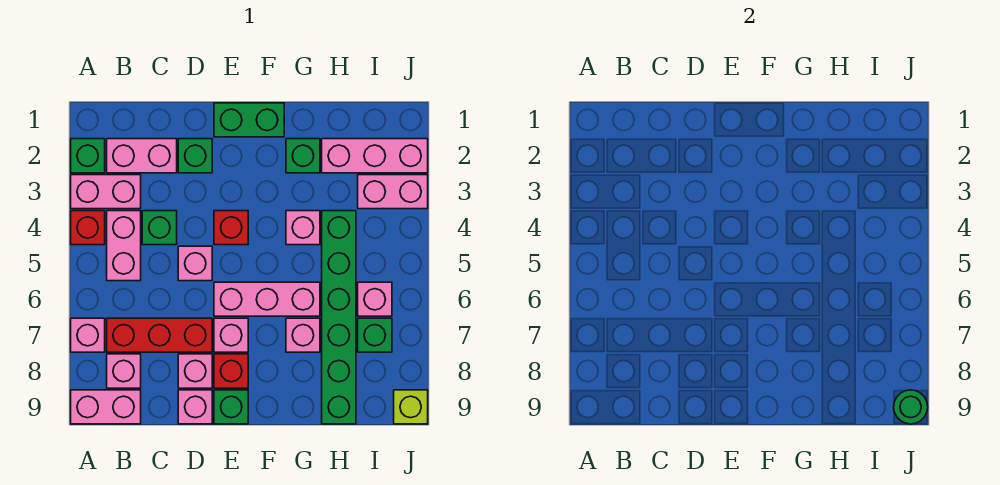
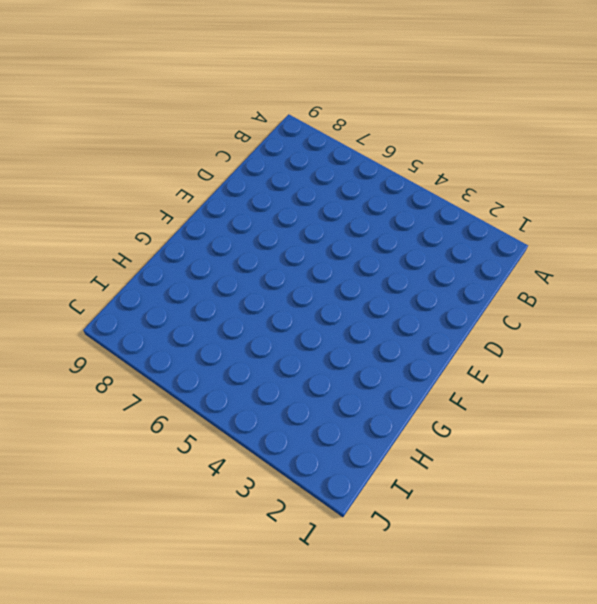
none -> green brick A2 level 1
none -> pink brick A3:B3 level 1
none -> red brick A4 level 1
none -> pink brick A7 level 1

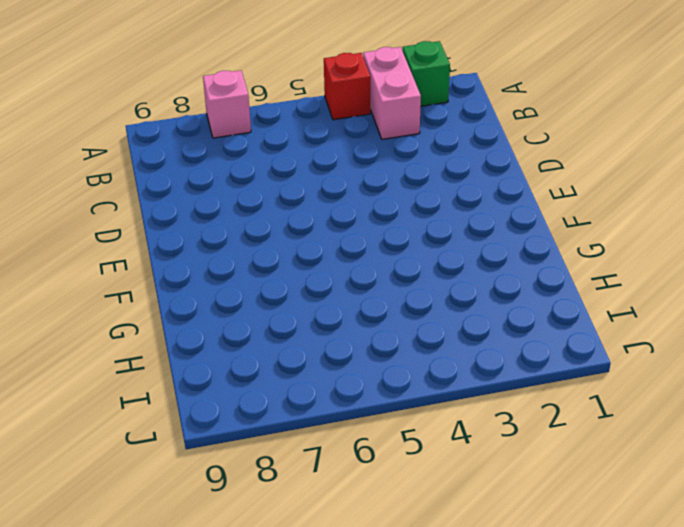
none -> pink brick A9:B9 level 1
none -> pink brick B2:C2 level 1
none -> pink brick B4:B5 level 1
none -> red brick B7:D7 level 1

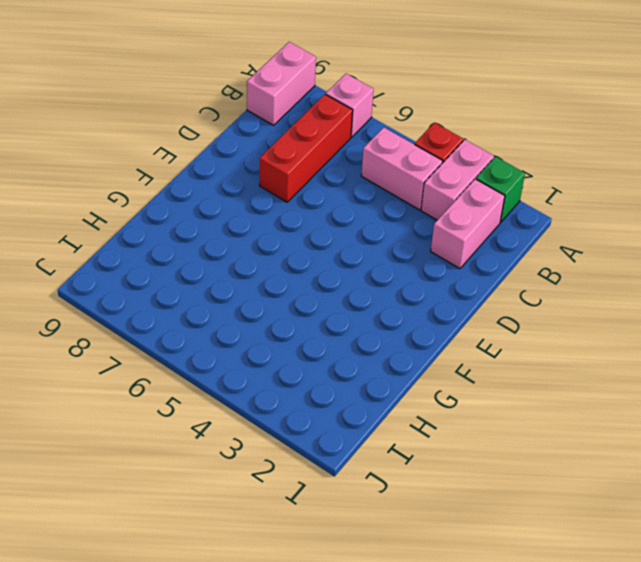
none -> pink brick B8 level 1
none -> green brick C4 level 1
none -> green brick D2 level 1
none -> pink brick D5 level 1

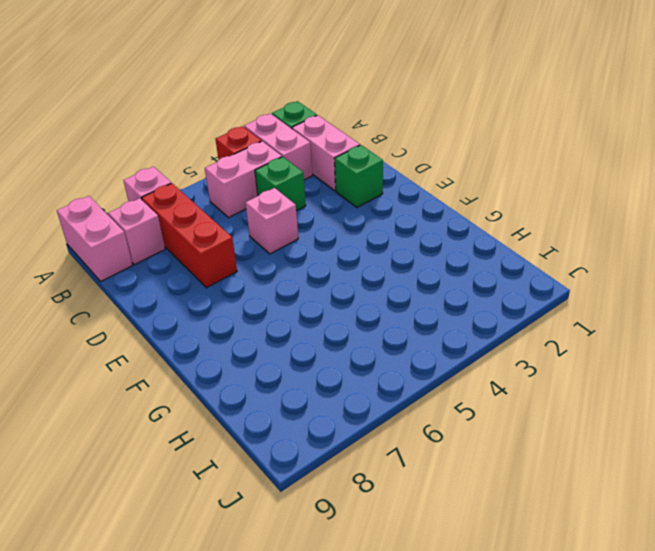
none -> pink brick D8 level 1
none -> pink brick D9 level 1
none -> green brick E1:F1 level 1
none -> red brick E4 level 1

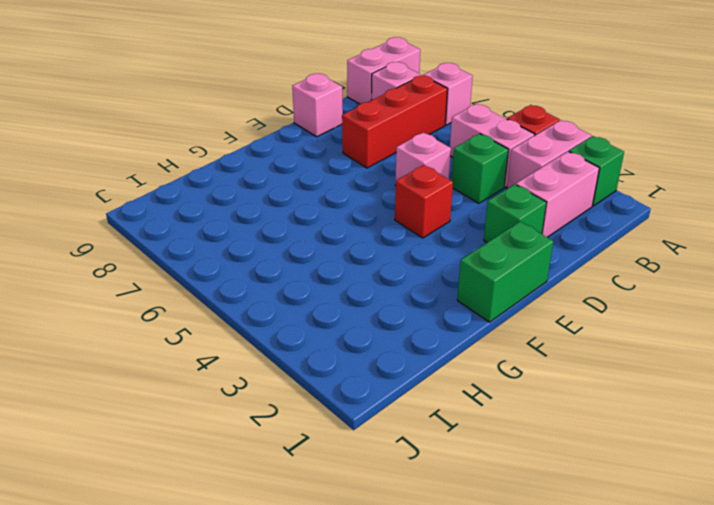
none -> pink brick D8 level 1
none -> pink brick E6:G6 level 1
none -> pink brick E7 level 1
none -> red brick E8 level 1

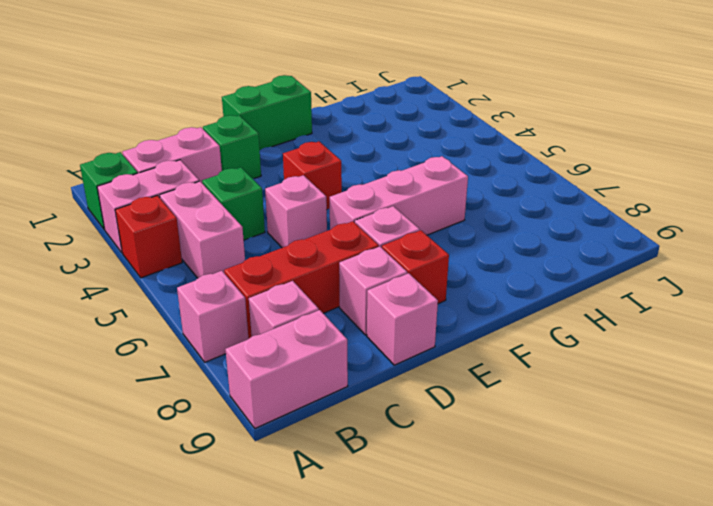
none -> green brick E9 level 1
none -> green brick G2 level 1
none -> pink brick G4 level 1
none -> pink brick G7 level 1

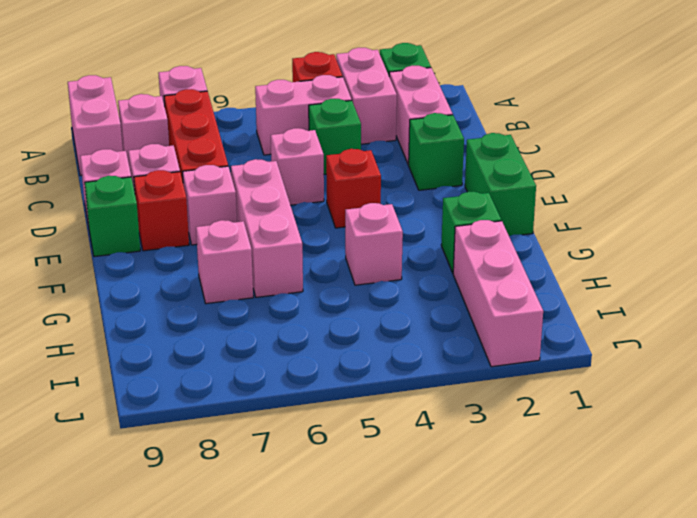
none -> green brick H4:H9 level 1
none -> pink brick I3:J3 level 1
none -> pink brick I6 level 1
none -> green brick I7 level 1

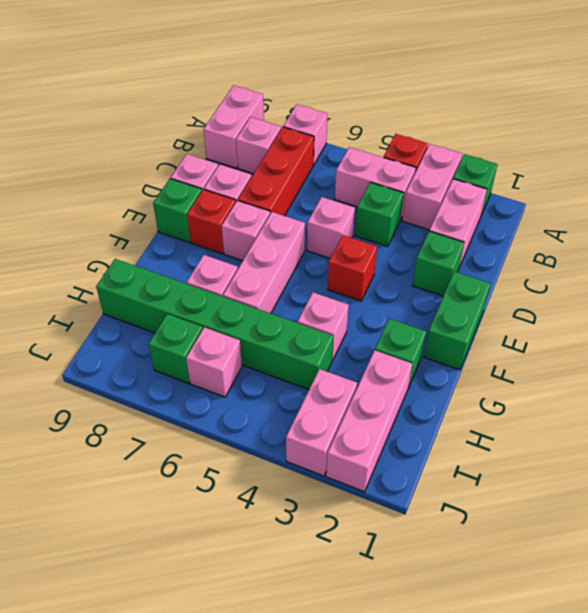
none -> lime brick J9 level 1
none -> green round brick J9 level 2

